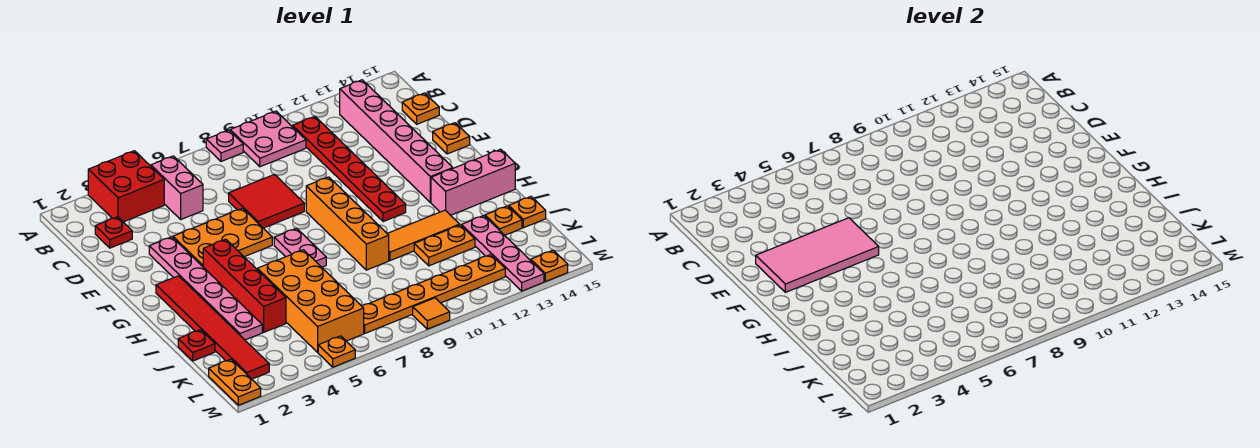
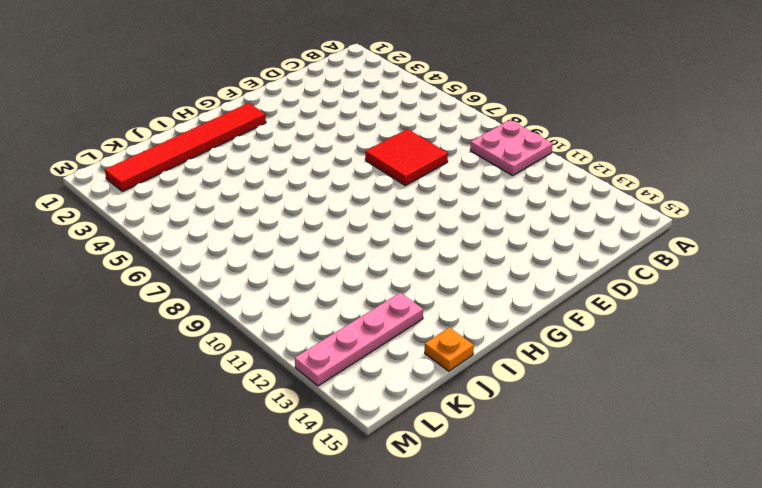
none -> red brick A3:B4 level 1
none -> pink plate A8 level 1
none -> pink brick B5:C5 level 1
none -> red plate B11:G11 level 1

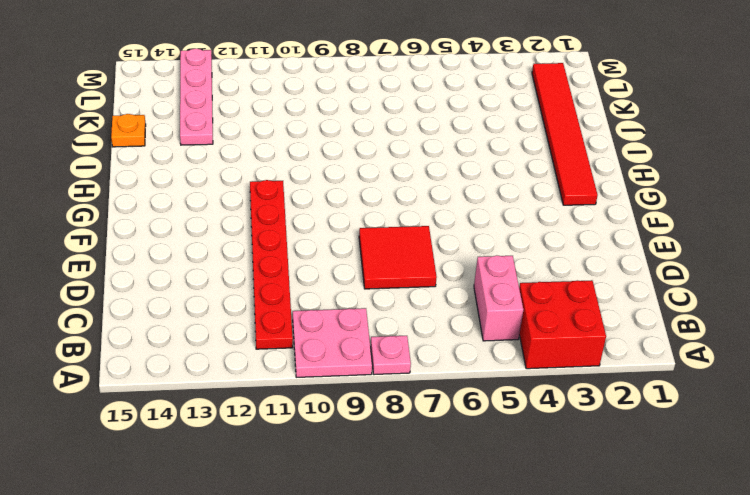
none -> pink brick B13:G13 level 1
none -> red plate C2 level 1
none -> orange plate C15 level 1
none -> pink plate E3:J3 level 1

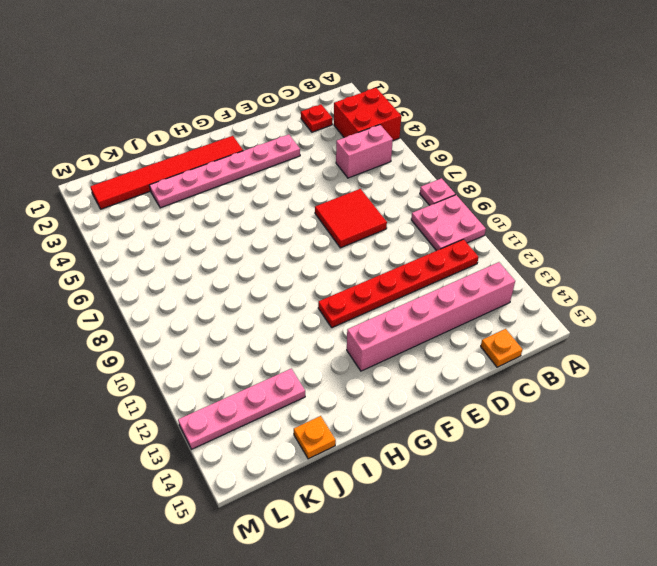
none -> orange plate E4:F6 level 1
none -> orange plate E15 level 1
none -> orange brick F9:I9 level 1
none -> red brick G4:J4 level 1

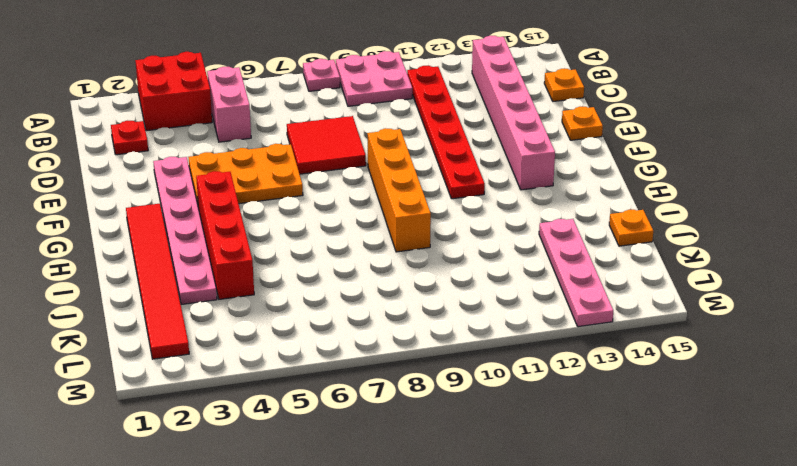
none -> pink plate G7:H7 level 1
none -> pink brick H13:H15 level 1
none -> orange brick I5:L6 level 1
none -> orange tile I10:I12 level 1

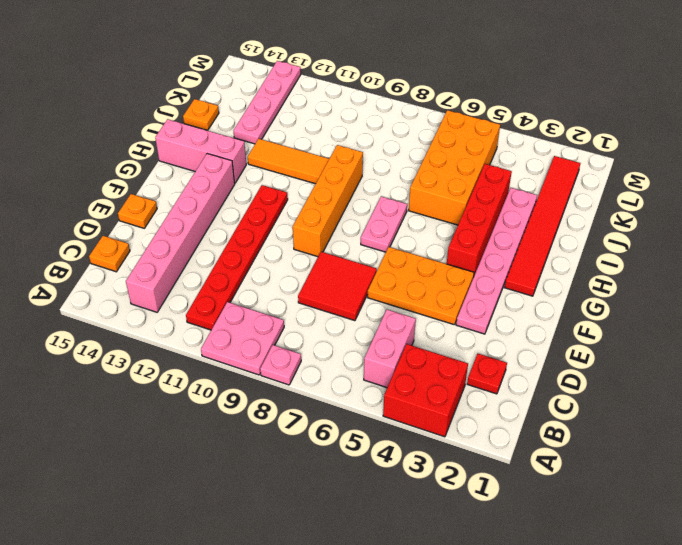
none -> red plate J1 level 1
none -> orange plate J11:J12 level 1
none -> orange plate J14 level 1
none -> orange plate L1:M1 level 1

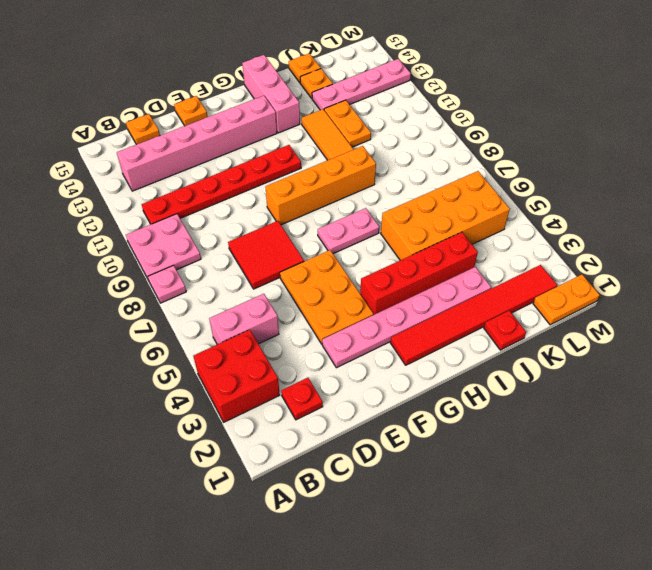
none -> orange plate L7:L12 level 1
none -> orange plate M5 level 1
none -> orange tile M9 level 1
none -> orange plate M14 level 1

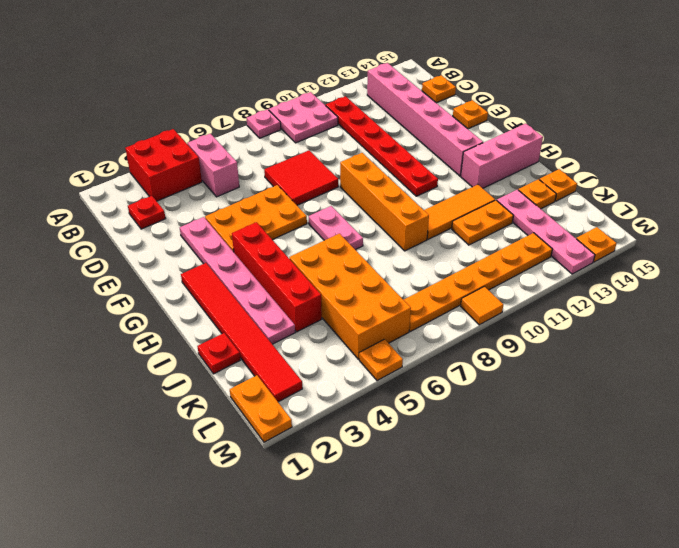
none -> pink tile E2:F5 level 2

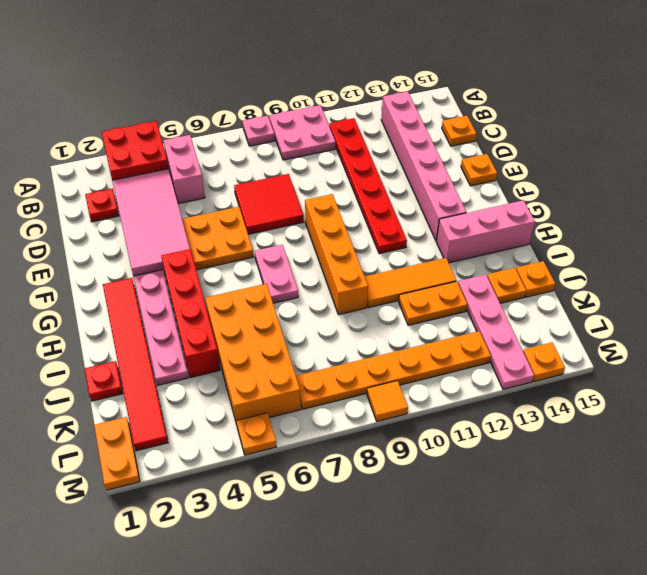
pink tile C3:F4 level 2 -> pink tile E2:F5 level 2

